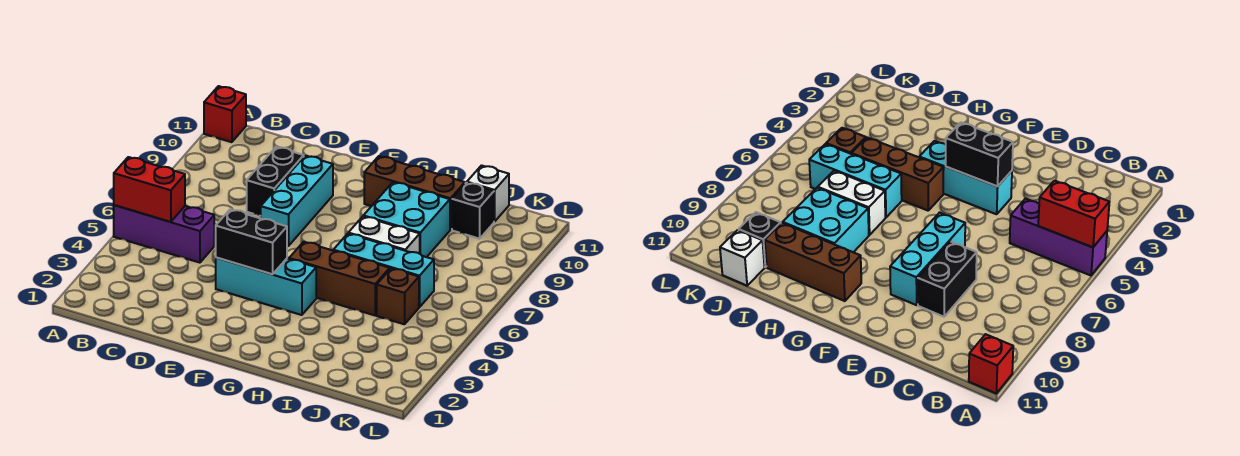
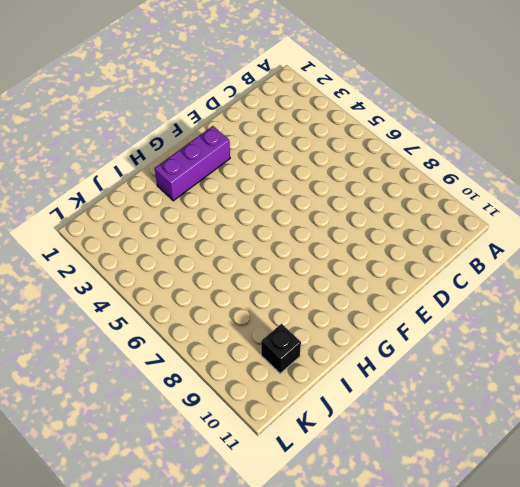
purple brick F2:H2 level 1 -> purple brick A5:C5 level 1
none -> red brick A11 level 1
none -> black brick D8:D9 level 1
none -> cyan brick E4:G4 level 1

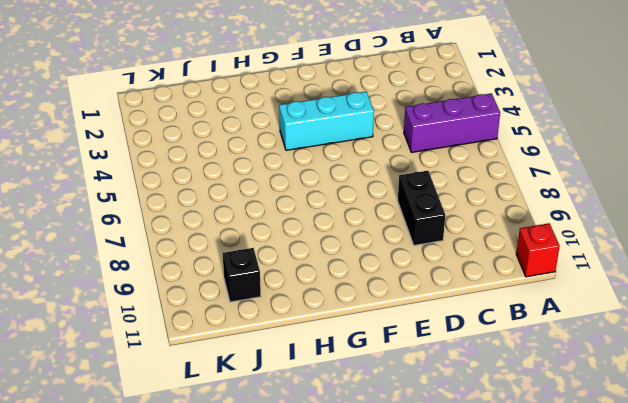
none -> cyan brick E7:E9 level 1
none -> brown brick G5:I5 level 1
none -> brown brick G10:I10 level 1

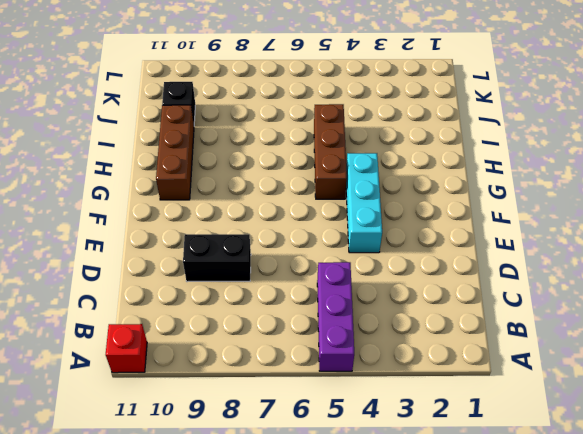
none -> cyan brick E7:E9 level 1
none -> cyan brick H6:J6 level 1
none -> white brick H7:I7 level 1

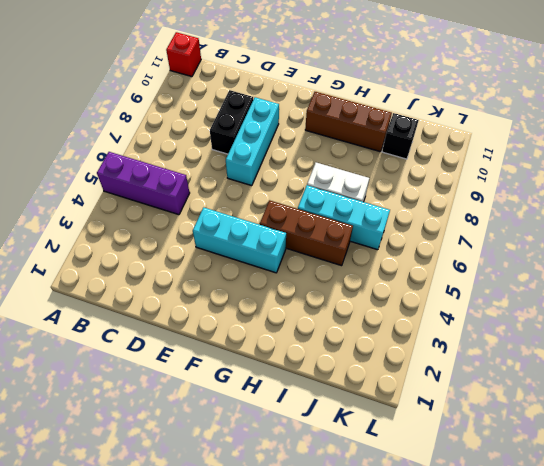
none -> cyan brick H8:I9 level 1
none -> brown brick J5 level 1
none -> white brick J11 level 1

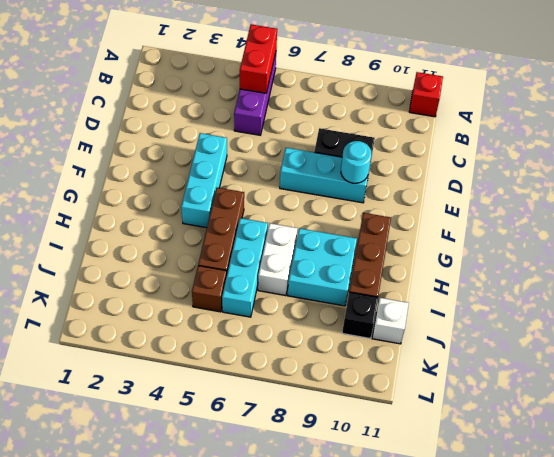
cyan round brick E9 level 2 -> none
none -> black brick E4:F4 level 2

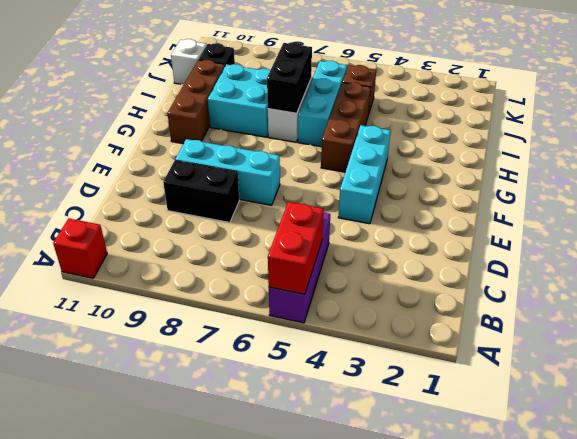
black brick H7:I7 level 2 -> black brick E4:F4 level 2

